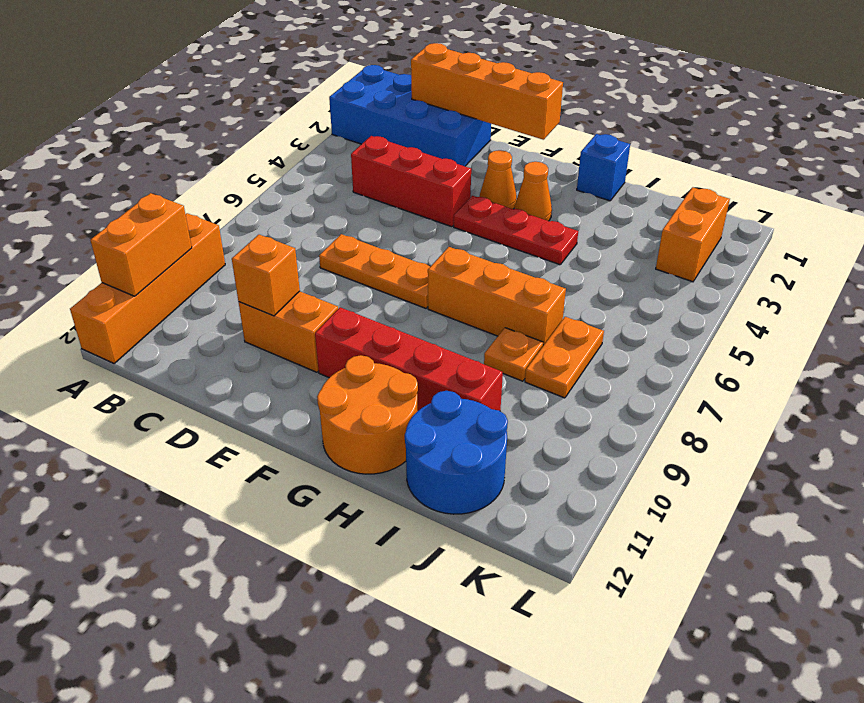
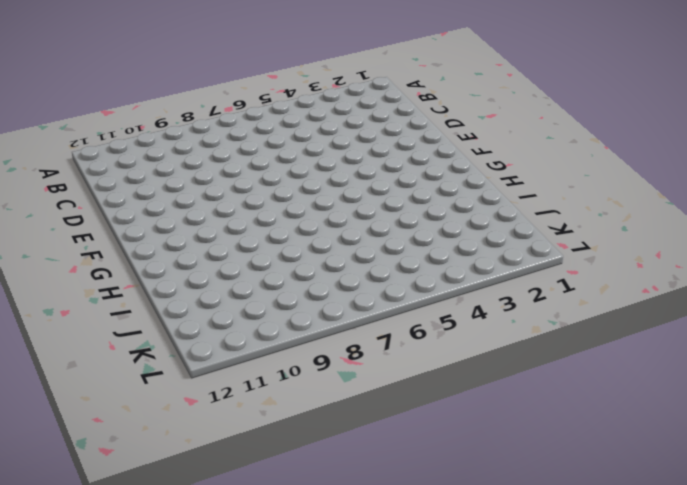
none -> blue brick A1:D2 level 1
none -> orange brick A9:A12 level 1
none -> red brick C4:E4 level 1

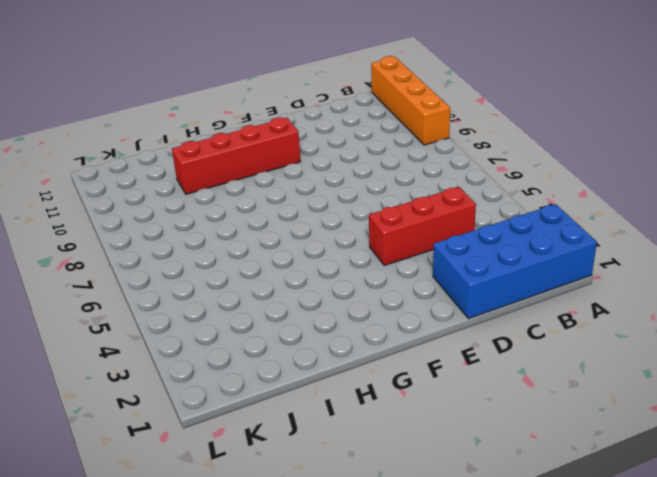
none -> orange plate D7:F7 level 1
none -> orange brick D10:E10 level 1
none -> orange cone F3 level 1

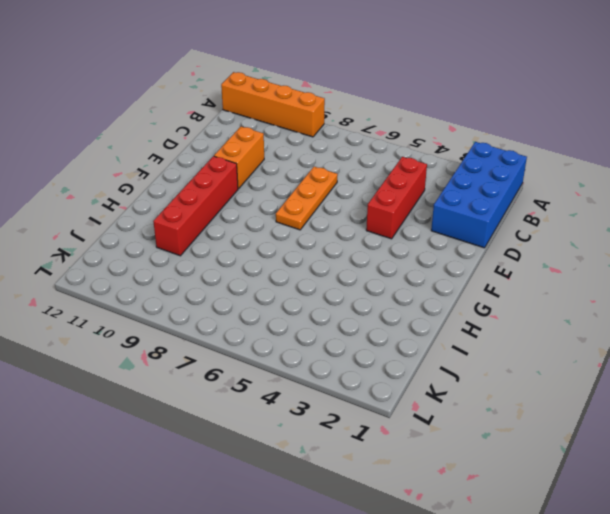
none -> orange cone F3 level 1
none -> red plate F4:H4 level 1
none -> orange cone G3 level 1

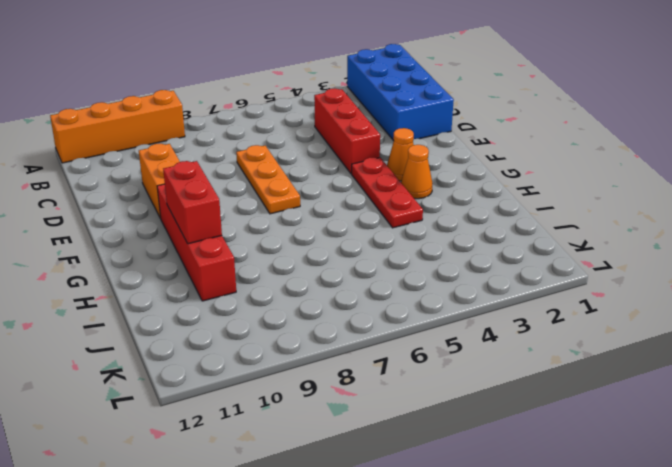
red brick G10:H10 level 2 -> none
none -> orange brick G7:I7 level 1
none -> orange round brick G11:H12 level 1
none -> blue brick H1 level 1

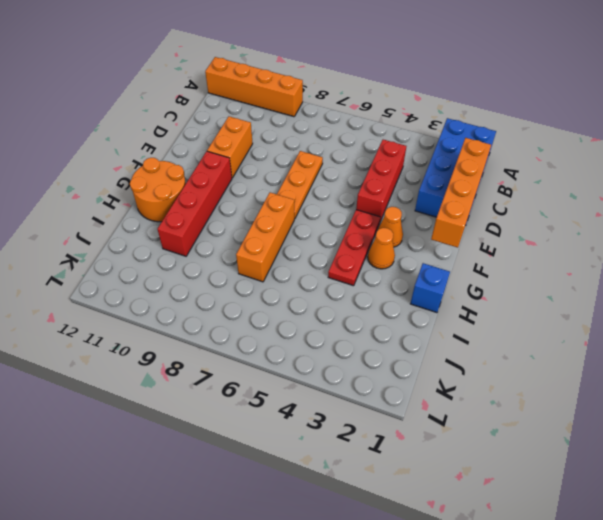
none -> orange plate I8 level 1
none -> blue round brick I11:J12 level 1
none -> orange plate J7:J8 level 1

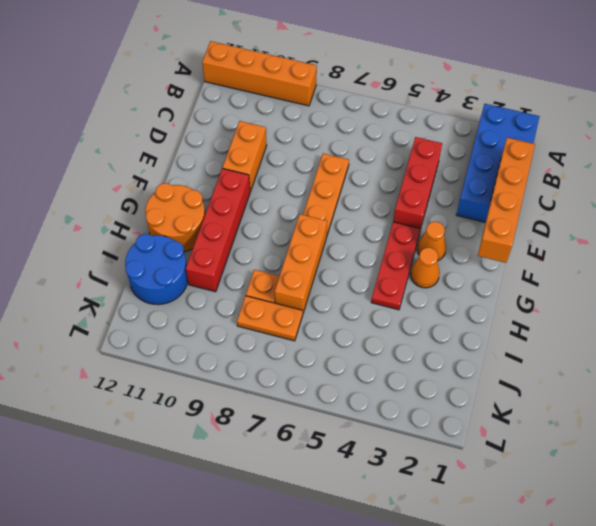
none -> blue brick H1 level 1
none -> orange brick K2:K3 level 1
none -> orange brick A10:A11 level 2

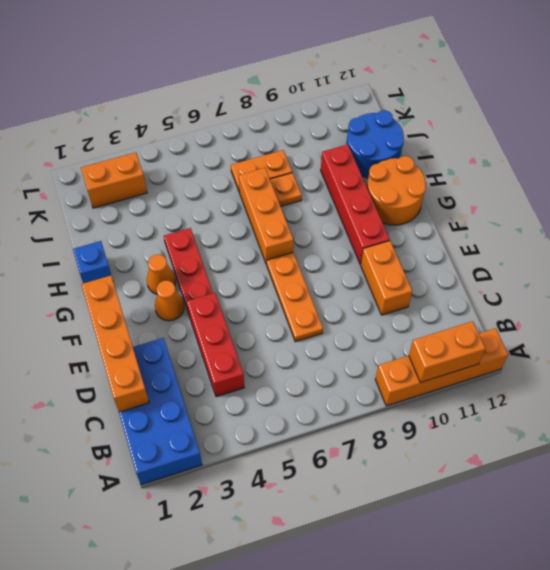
none -> orange brick D10 level 2

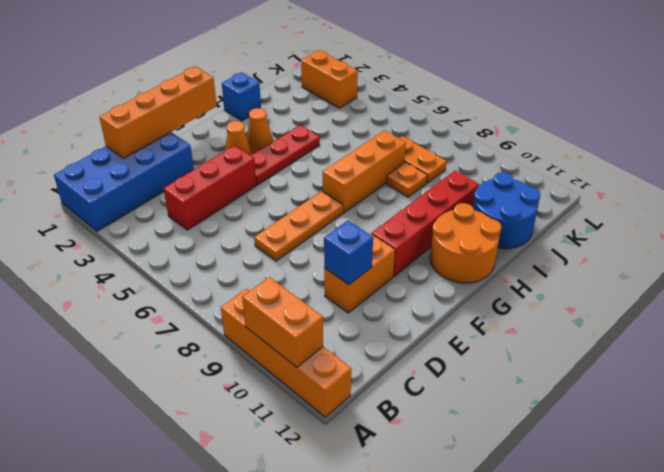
blue brick D10 level 2 -> orange brick D10 level 2

